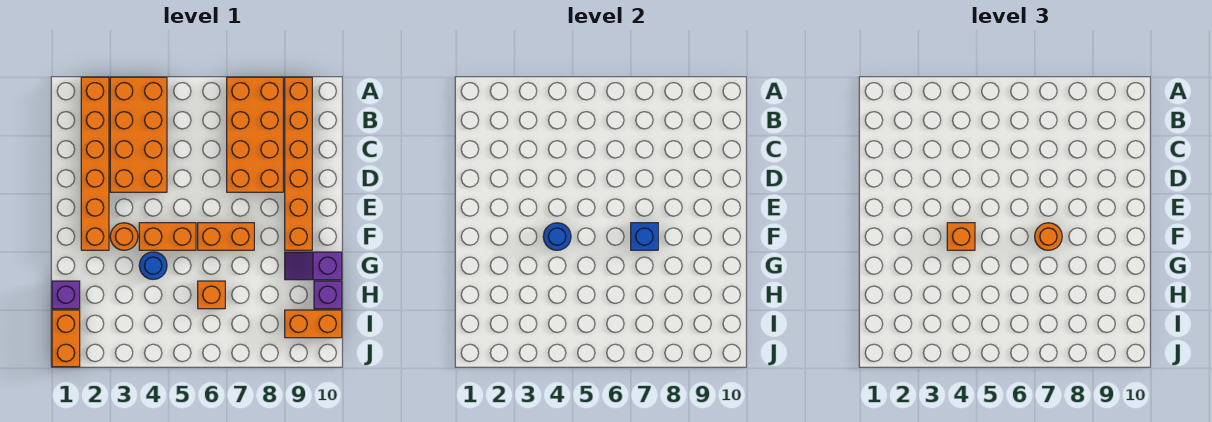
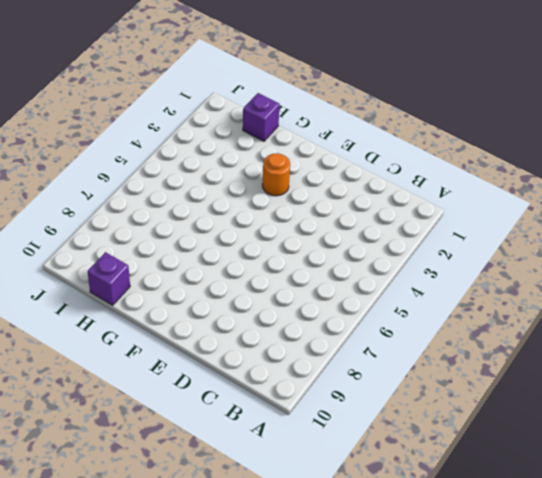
none -> orange brick A2:F2 level 1
none -> orange brick A3:D4 level 1
none -> orange brick A7:D8 level 1

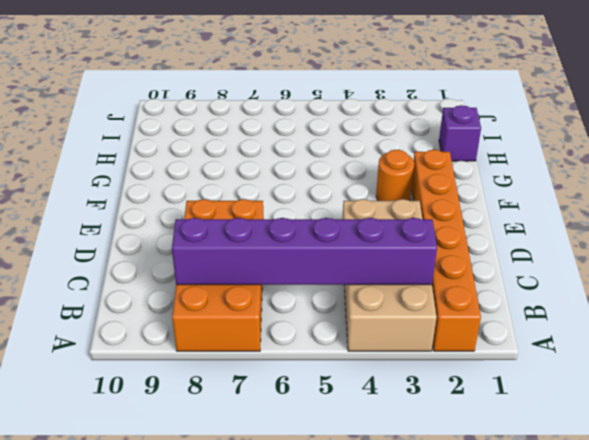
tan brick A3:D4 level 1 -> orange brick A3:D4 level 1
purple brick B3:B8 level 2 -> none
none -> orange brick A9:F9 level 1
none -> orange brick F4:F5 level 1
none -> orange brick F6:F7 level 1

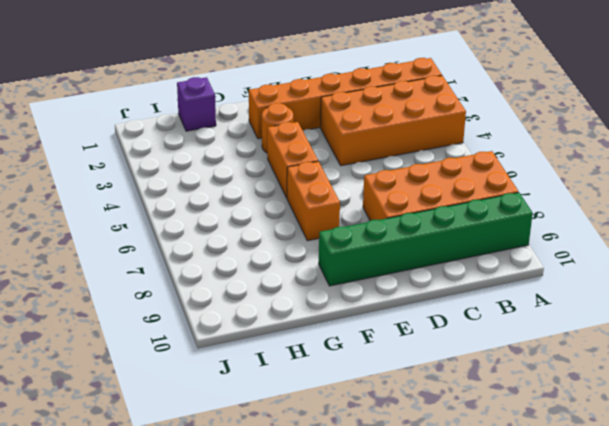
green brick A9:F9 level 1 -> orange brick A9:F9 level 1
none -> blue round brick G4 level 1
none -> purple slope G9:G10 level 1 top 10
none -> orange brick H6 level 1

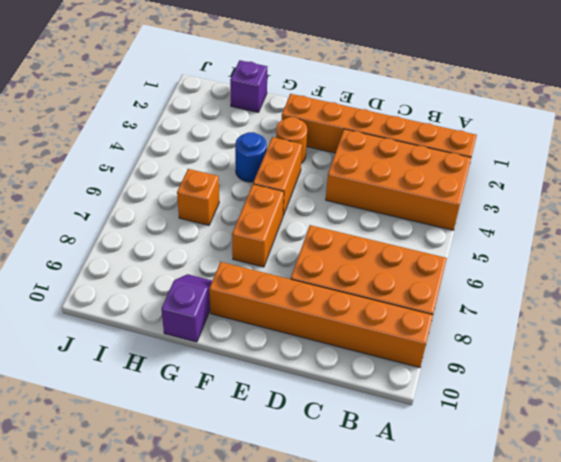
none -> purple brick H10 level 1
none -> orange brick I1:J1 level 1
none -> orange brick I9:I10 level 1

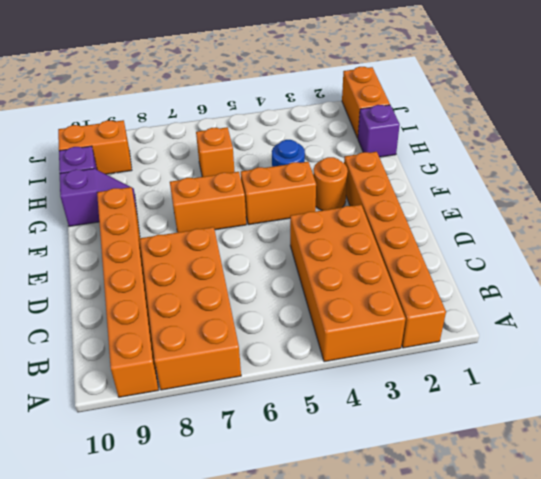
none -> blue round brick F4 level 2
none -> blue brick F7 level 2
none -> orange brick F4 level 3

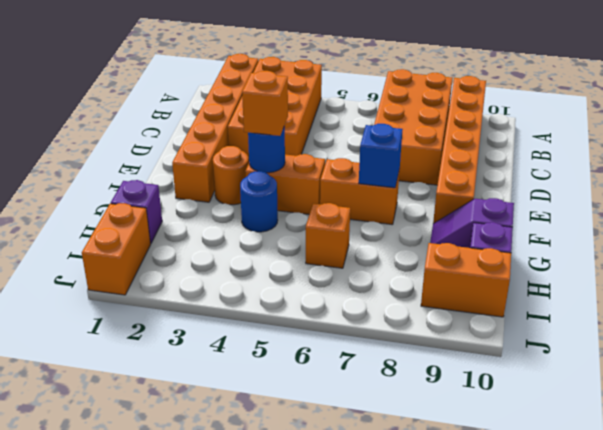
none -> orange round brick F7 level 3

